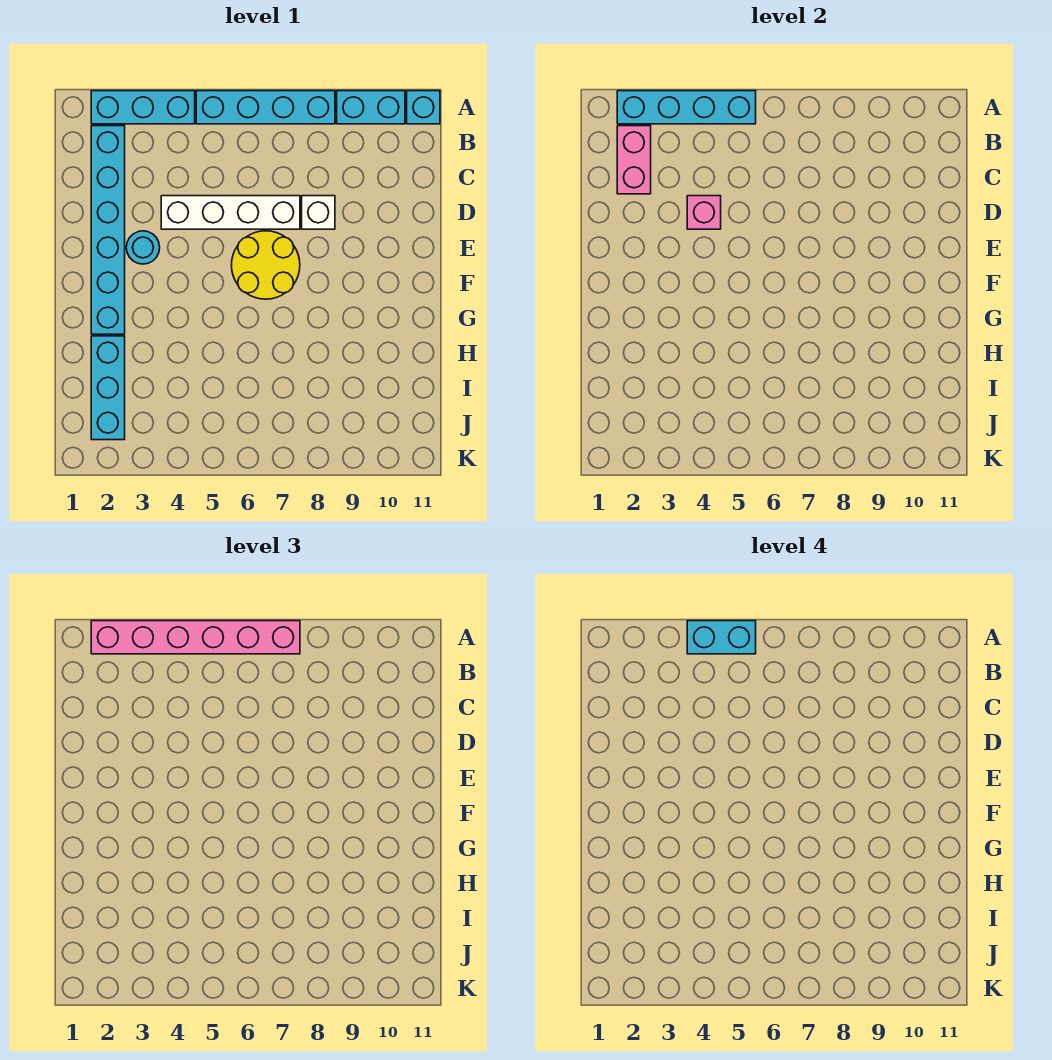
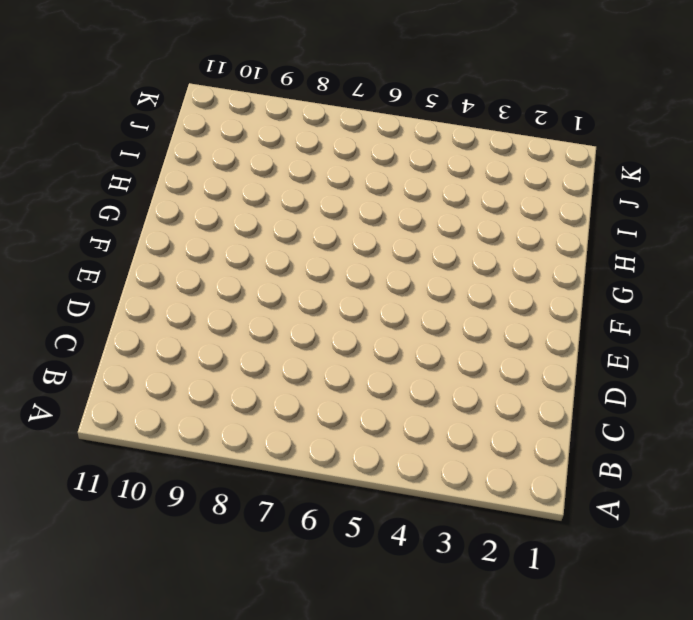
none -> cyan brick A2:A4 level 1
none -> cyan brick A5:A8 level 1
none -> cyan brick A9:A10 level 1

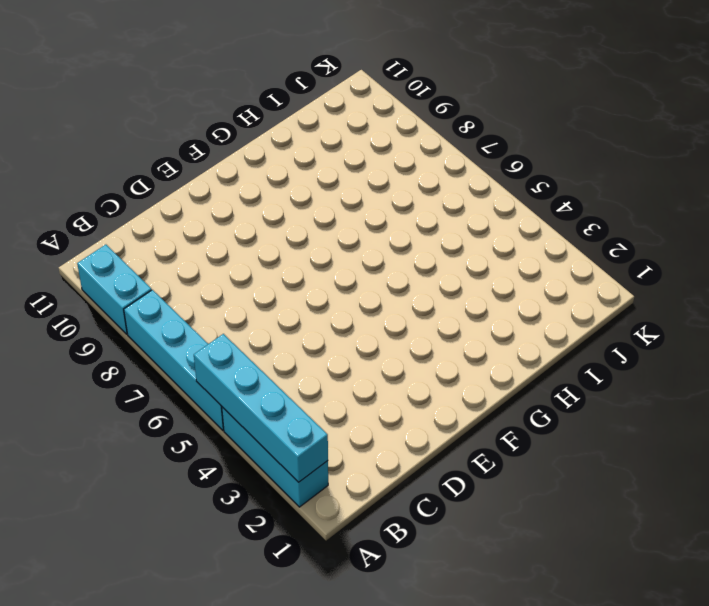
none -> cyan brick A11 level 1
none -> cyan brick B2:G2 level 1
none -> white brick D4:D7 level 1

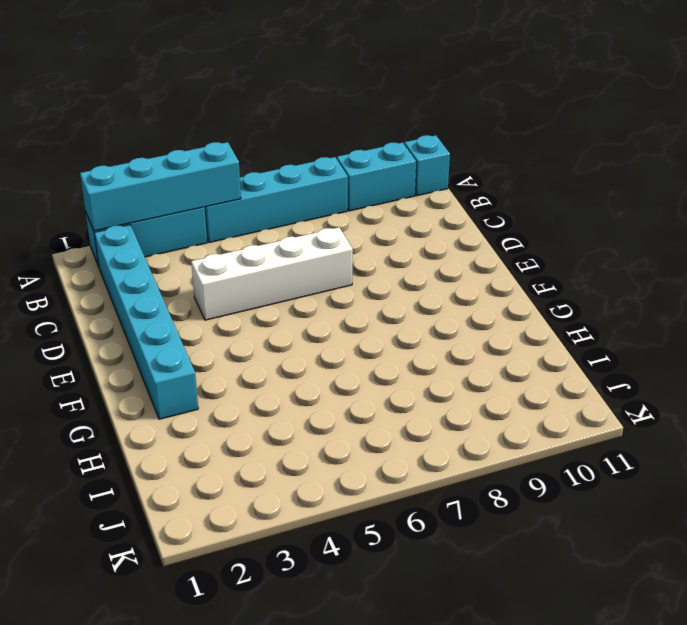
none -> white brick D8 level 1
none -> cyan round brick E3 level 1
none -> yellow round brick E6:F7 level 1

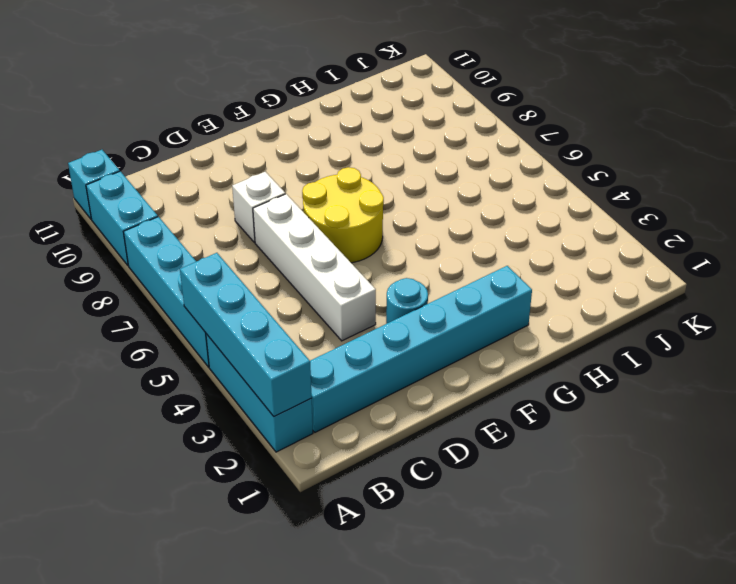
none -> cyan brick H2:J2 level 1
none -> pink brick B2:C2 level 2
none -> pink brick D4 level 2

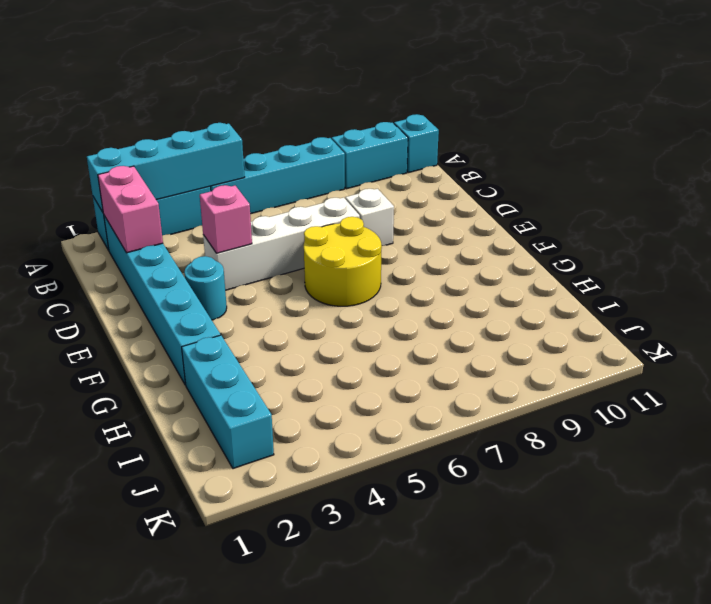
none -> pink brick A2:A7 level 3
none -> cyan brick A4:A5 level 4

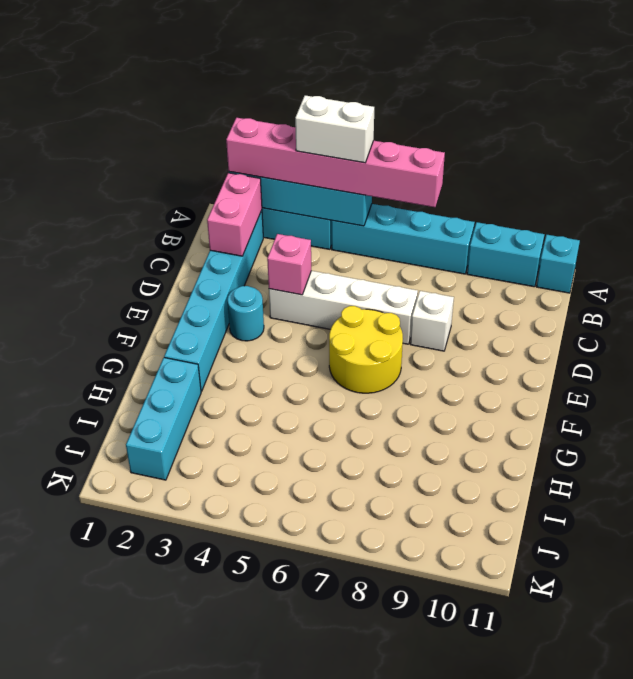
white brick A4:A5 level 4 -> cyan brick A4:A5 level 4

